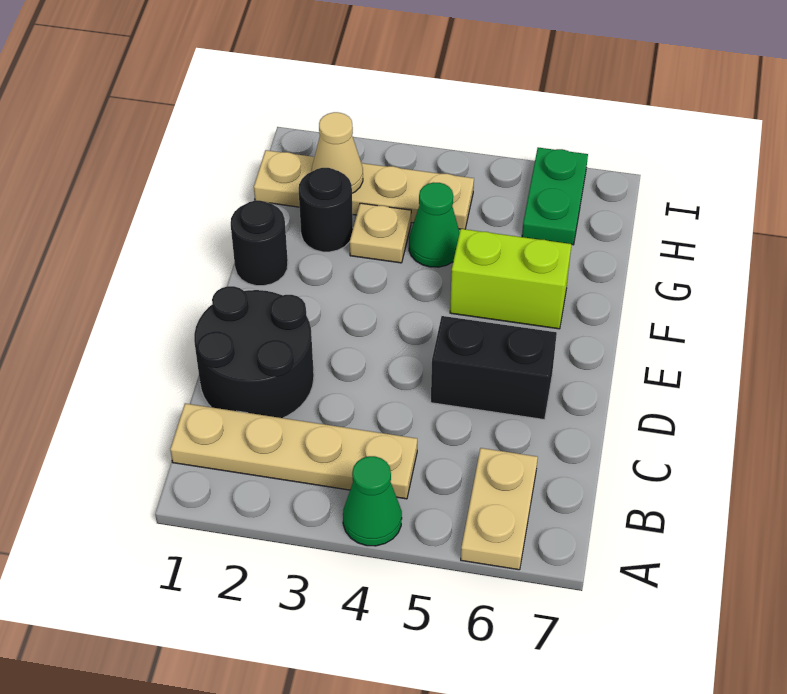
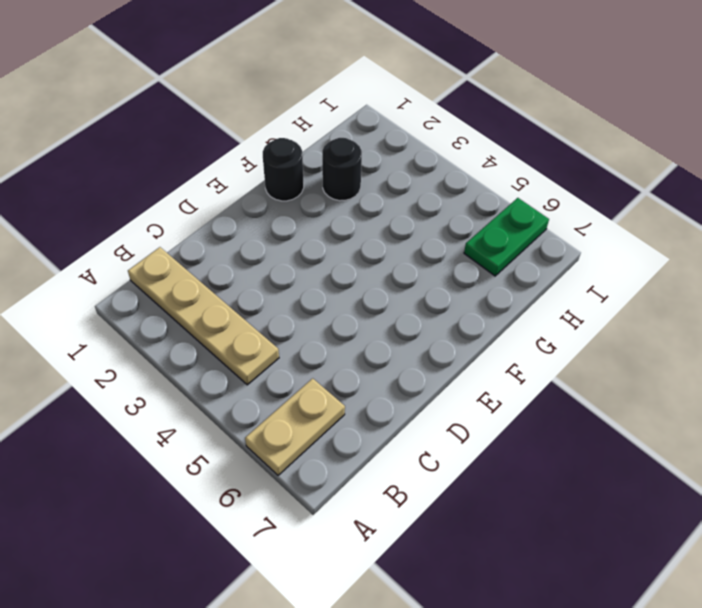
none -> green cone A4 level 1
none -> black round brick C1:D2 level 1
none -> black brick D5:D6 level 1

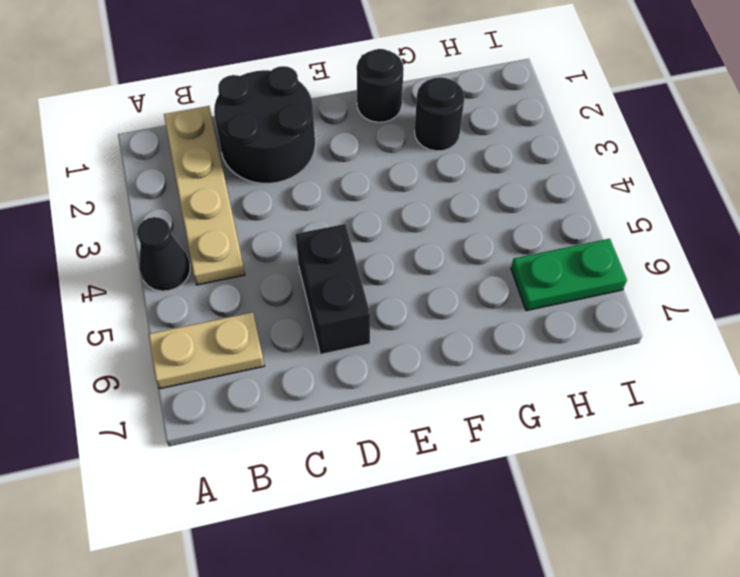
black cone A4 level 1 -> green cone A4 level 1
none -> lime brick F5:F6 level 1
none -> tan plate G3 level 1
none -> green cone G4 level 1

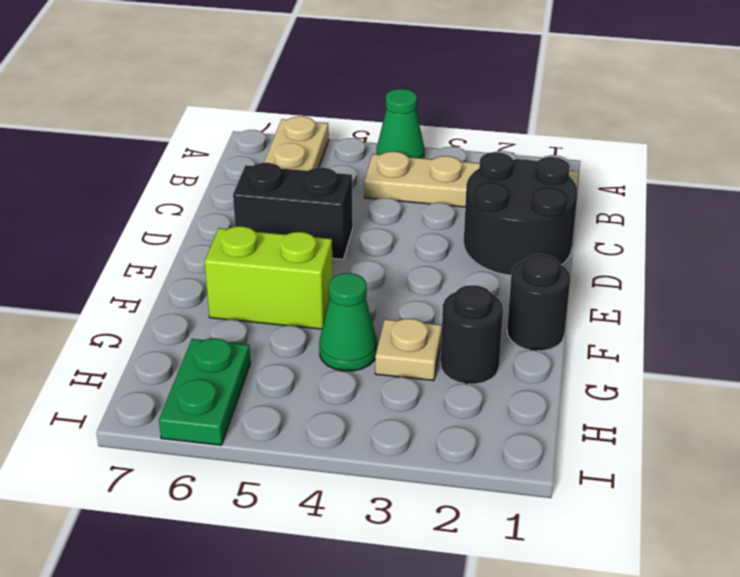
none -> tan plate H1:H4 level 1
none -> tan cone H2 level 2

